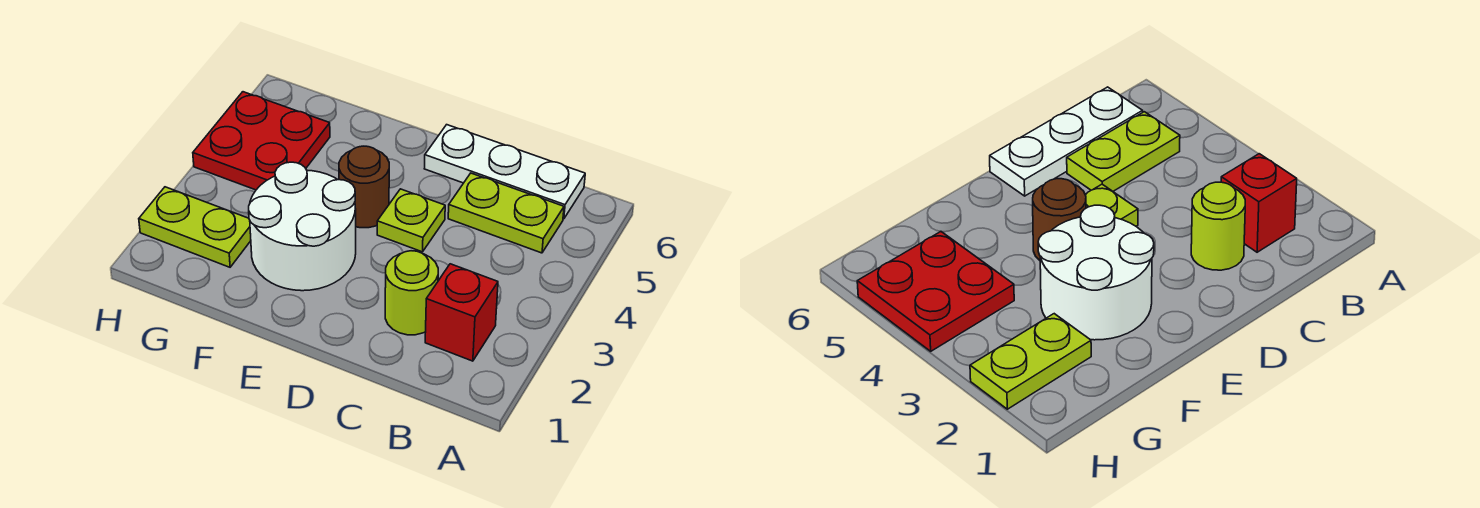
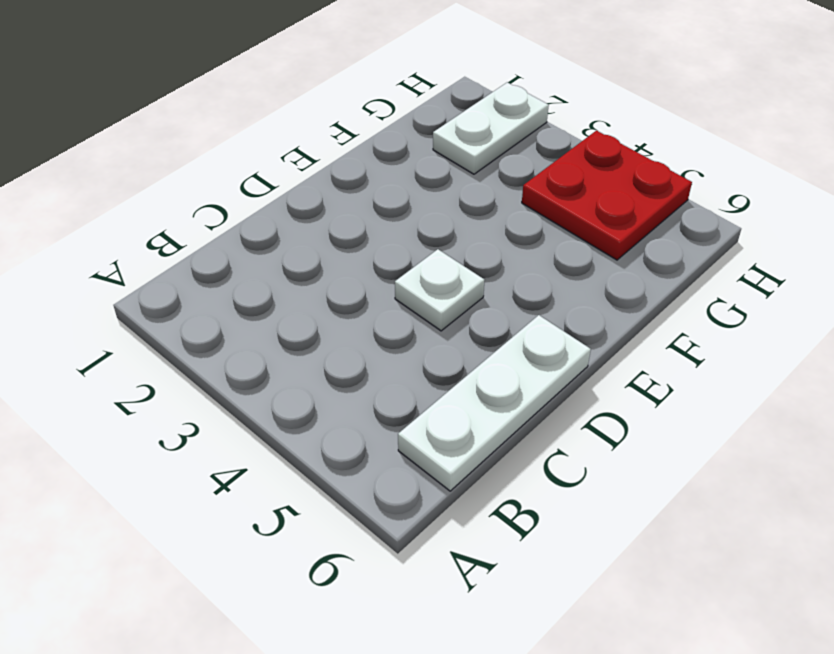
white plate D4 level 1 -> lime plate D4 level 1
white plate G2:H2 level 1 -> lime plate G2:H2 level 1
none -> red brick B2 level 1
none -> lime plate B5:C5 level 1

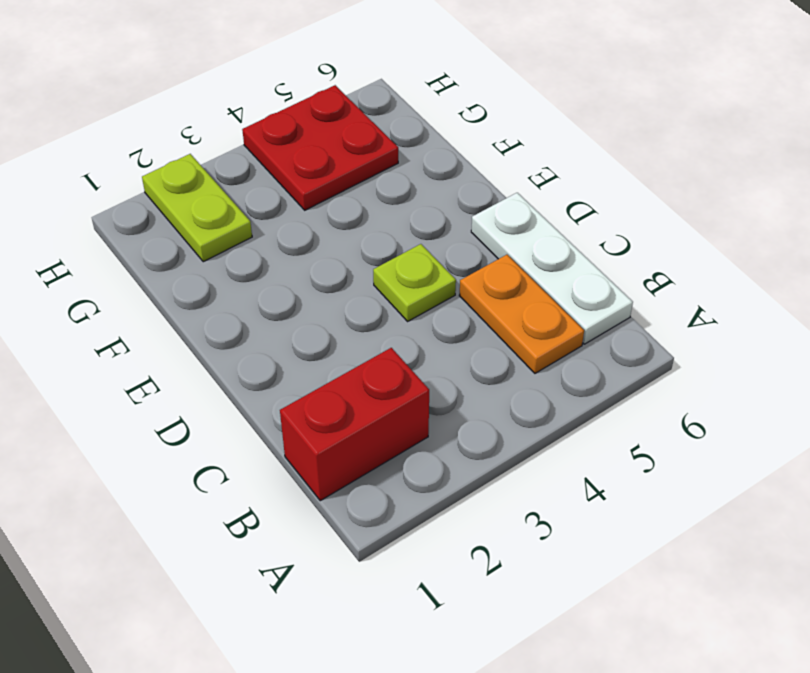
red brick B1:B2 level 1 -> red brick B2 level 1
orange plate B5:C5 level 1 -> lime plate B5:C5 level 1
none -> lime round brick C2 level 1
none -> white round brick E2:F3 level 1

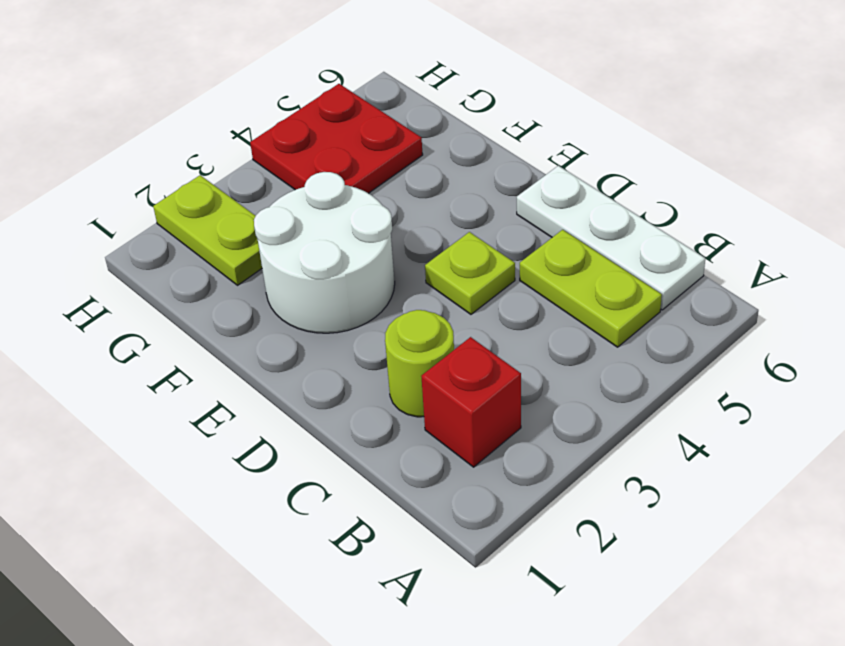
none -> brown round brick E4 level 1

